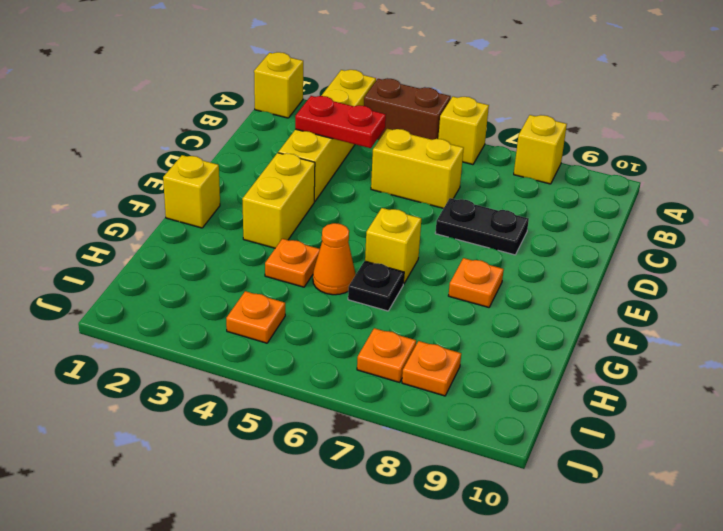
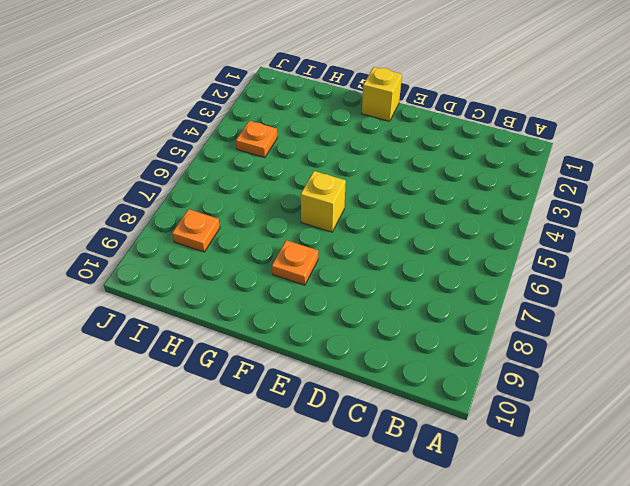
none -> yellow brick A1 level 1
none -> yellow brick A3:D3 level 1
none -> brown brick A4:A5 level 1

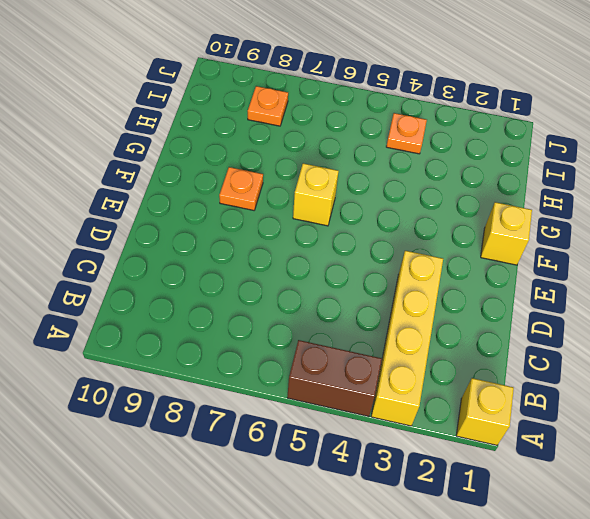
none -> yellow brick A6 level 1
none -> yellow brick A8 level 1
none -> yellow brick C5:C6 level 1

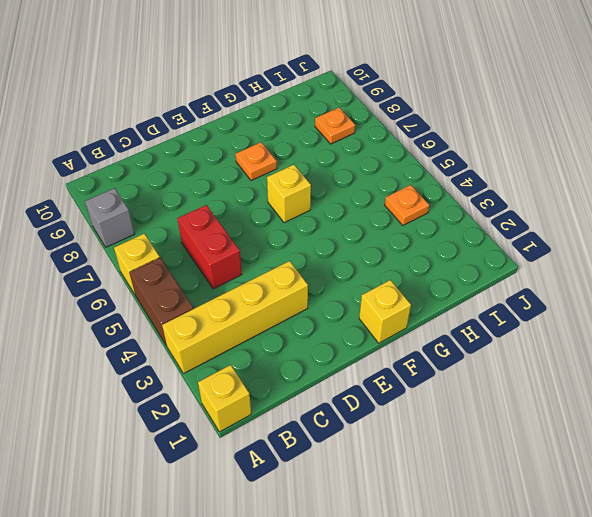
grey brick A8 level 1 -> yellow brick A8 level 1
red brick C5:C6 level 1 -> yellow brick C5:C6 level 1
none -> black plate D7:D8 level 1
none -> yellow brick E3:F3 level 1
none -> orange plate G4 level 1

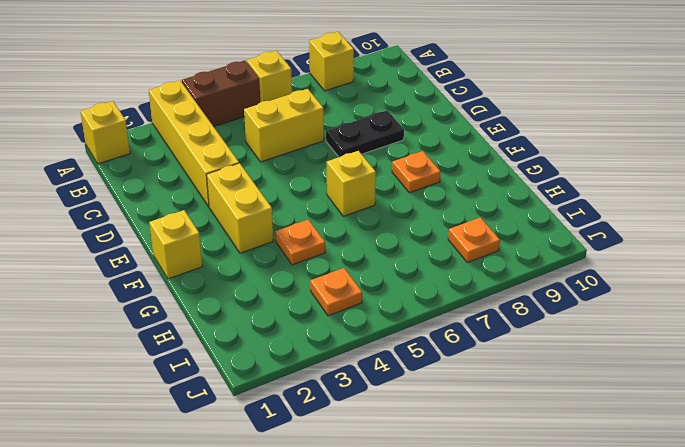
none -> orange cone G5 level 1
none -> black plate G6 level 1
none -> orange plate I7 level 1

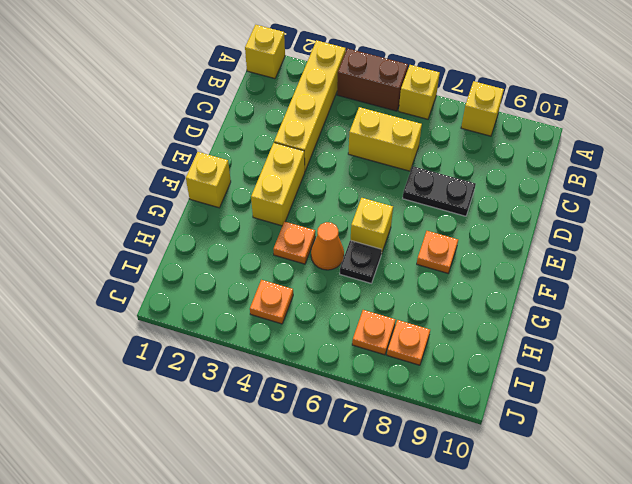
none -> red plate C3:C4 level 2

